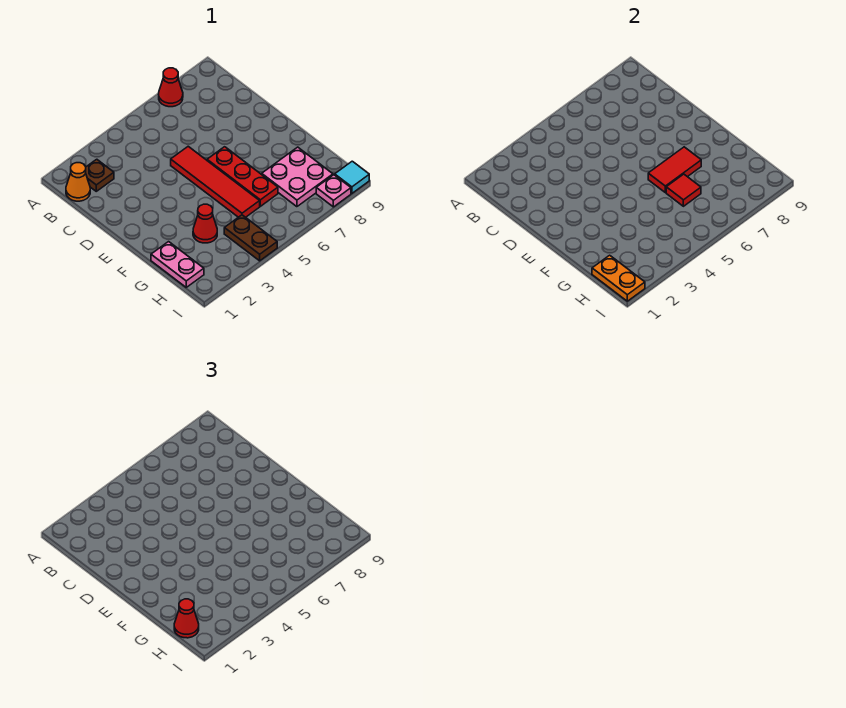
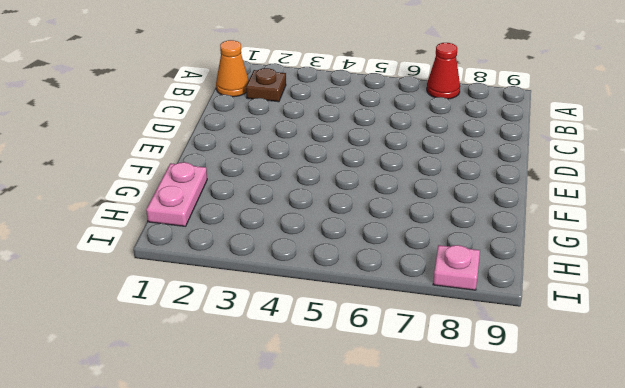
none -> red tile D5:G5 level 1
none -> red plate E6:G6 level 1
none -> red cone G3 level 1

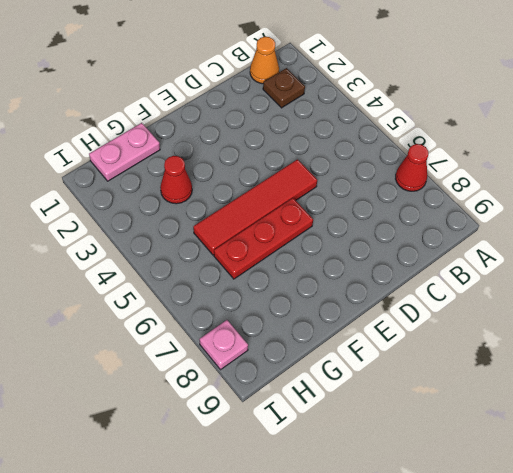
none -> pink plate G7:H8 level 1
none -> brown plate H4:I4 level 1
none -> cyan tile I9 level 1

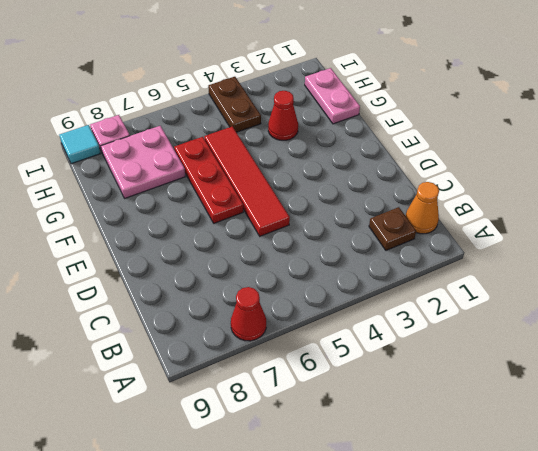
none -> red tile F6:F7 level 2
none -> red tile G6 level 2
none -> orange plate H1:I1 level 2

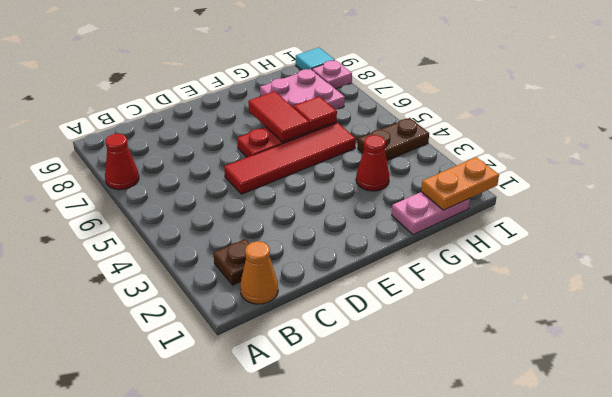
none -> red cone H1 level 3

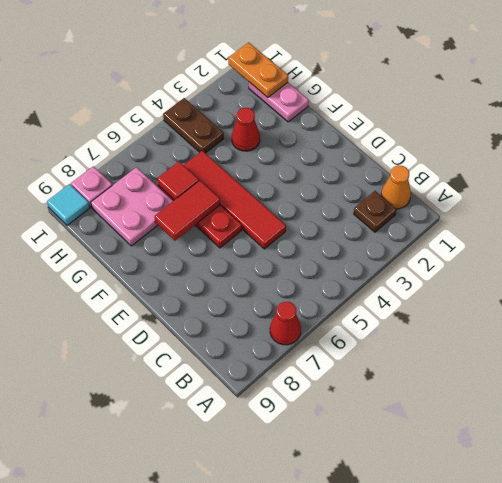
none -> red cone H1 level 3

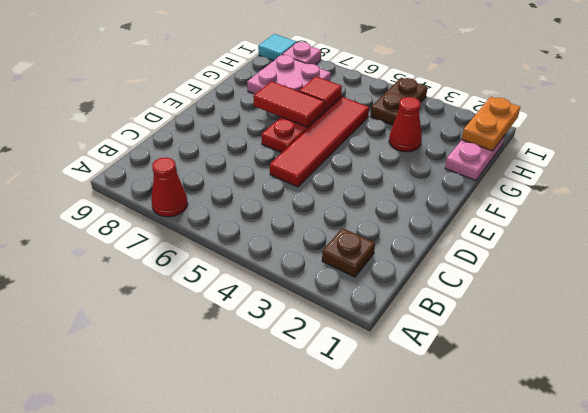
none -> orange cone B1 level 1
none -> red cone H1 level 3

